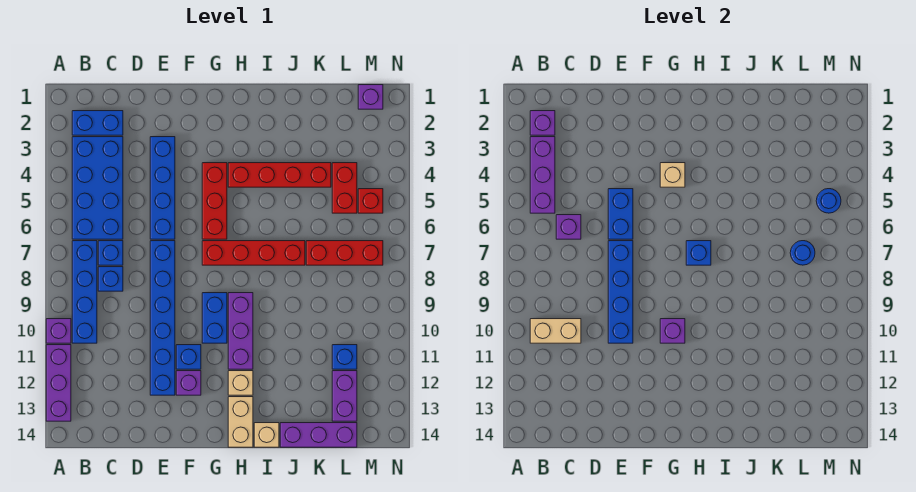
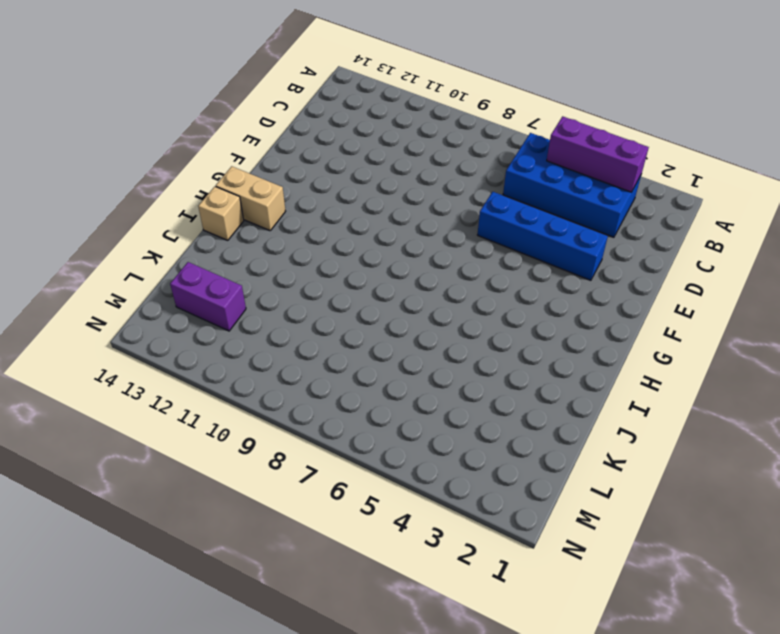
none -> purple brick A10 level 1
none -> purple brick A11:A13 level 1
none -> blue brick B2:C2 level 1
none -> blue brick B7:B10 level 1

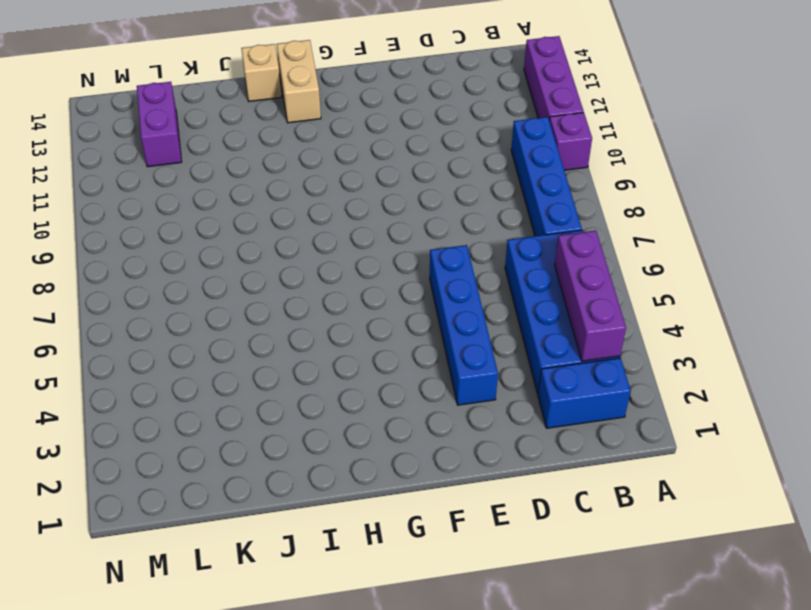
none -> blue brick C7 level 1
none -> blue brick C8 level 1
none -> blue brick E7:E12 level 1
none -> blue brick F11 level 1

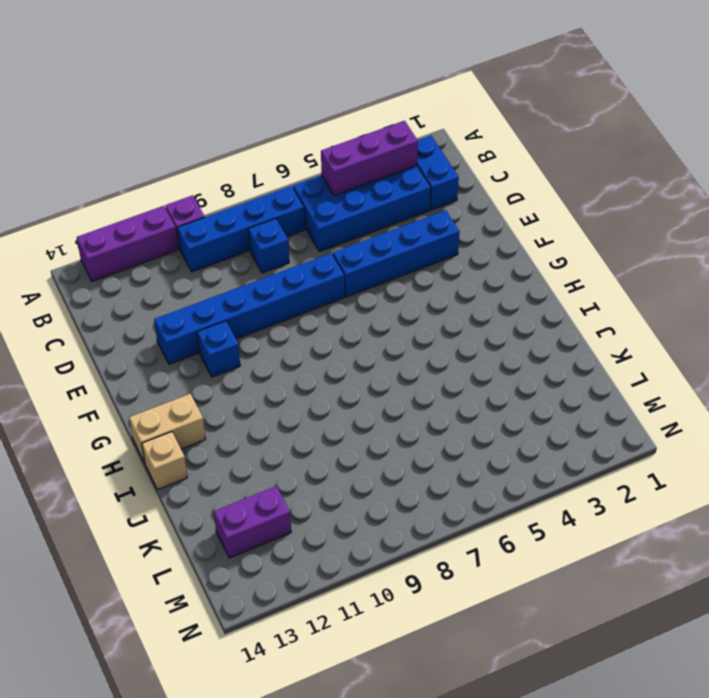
none -> blue brick C7 level 1
none -> purple brick F12 level 1
none -> red brick G4:G6 level 1
none -> red brick G7:J7 level 1

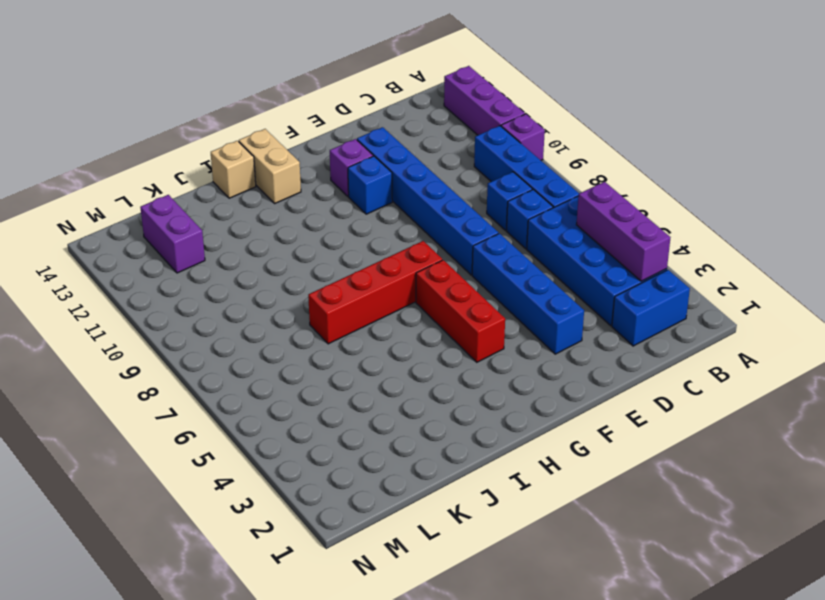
none -> blue brick G9:G10 level 1
none -> red brick H4:K4 level 1
none -> purple brick H9:H11 level 1
none -> tan brick H12 level 1

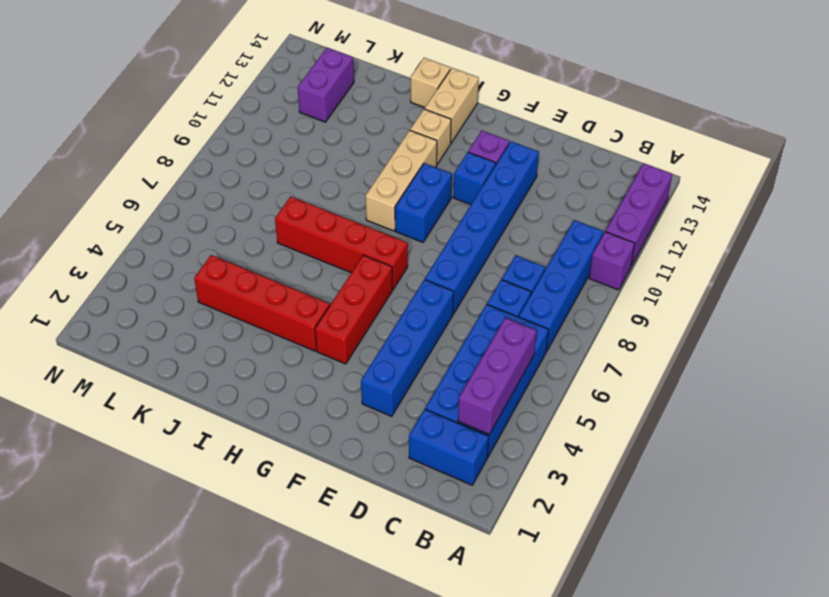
tan brick H9:H11 level 1 -> purple brick H9:H11 level 1
none -> purple brick J14:L14 level 1
none -> red brick K7:M7 level 1
none -> red brick L4:L5 level 1
none -> blue brick L11 level 1

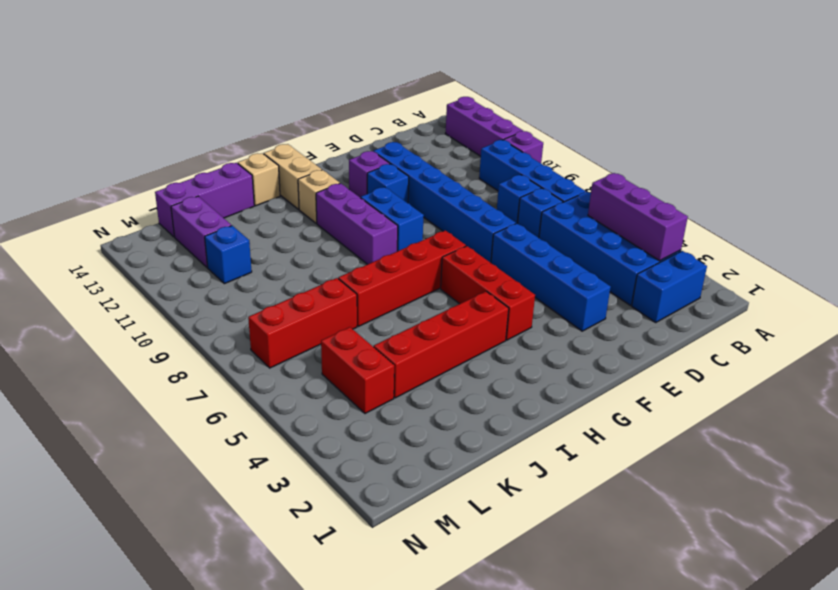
none -> purple brick M1 level 1
none -> red brick M5 level 1
none -> purple brick B2 level 2
none -> tan brick B10:C10 level 2

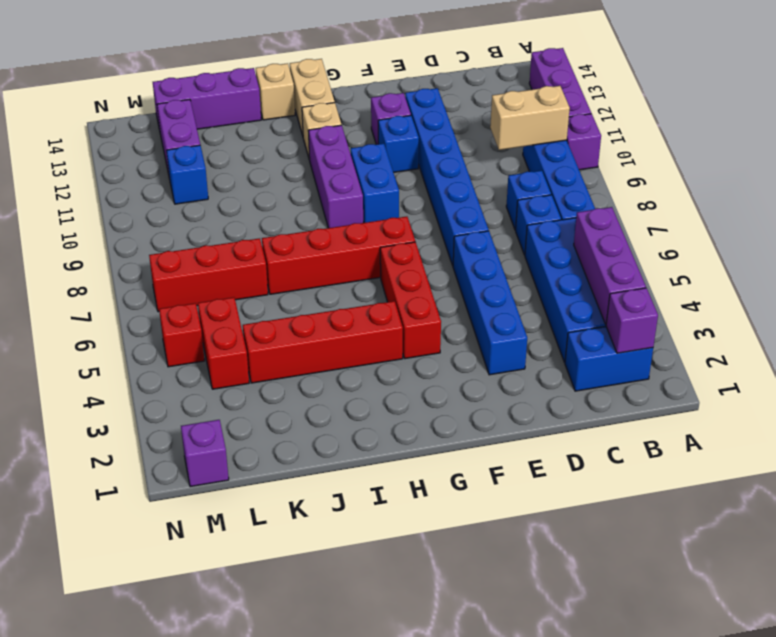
none -> purple brick C6 level 2
none -> blue brick E5:E6 level 2
none -> blue brick E7:E10 level 2
none -> tan brick G4 level 2

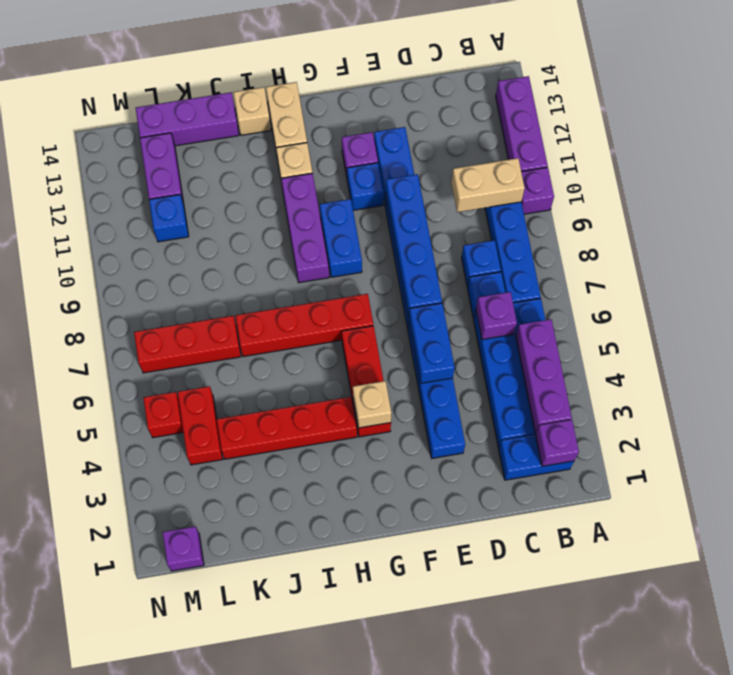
none -> purple brick G10 level 2
none -> blue brick H7 level 2
none -> blue round brick L7 level 2
none -> blue round brick M5 level 2

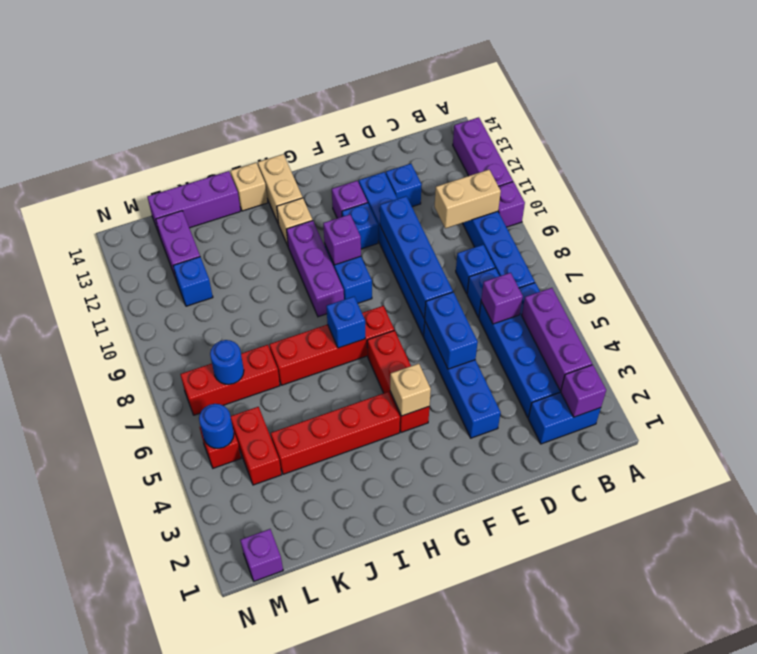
blue brick D12 level 1 -> none

